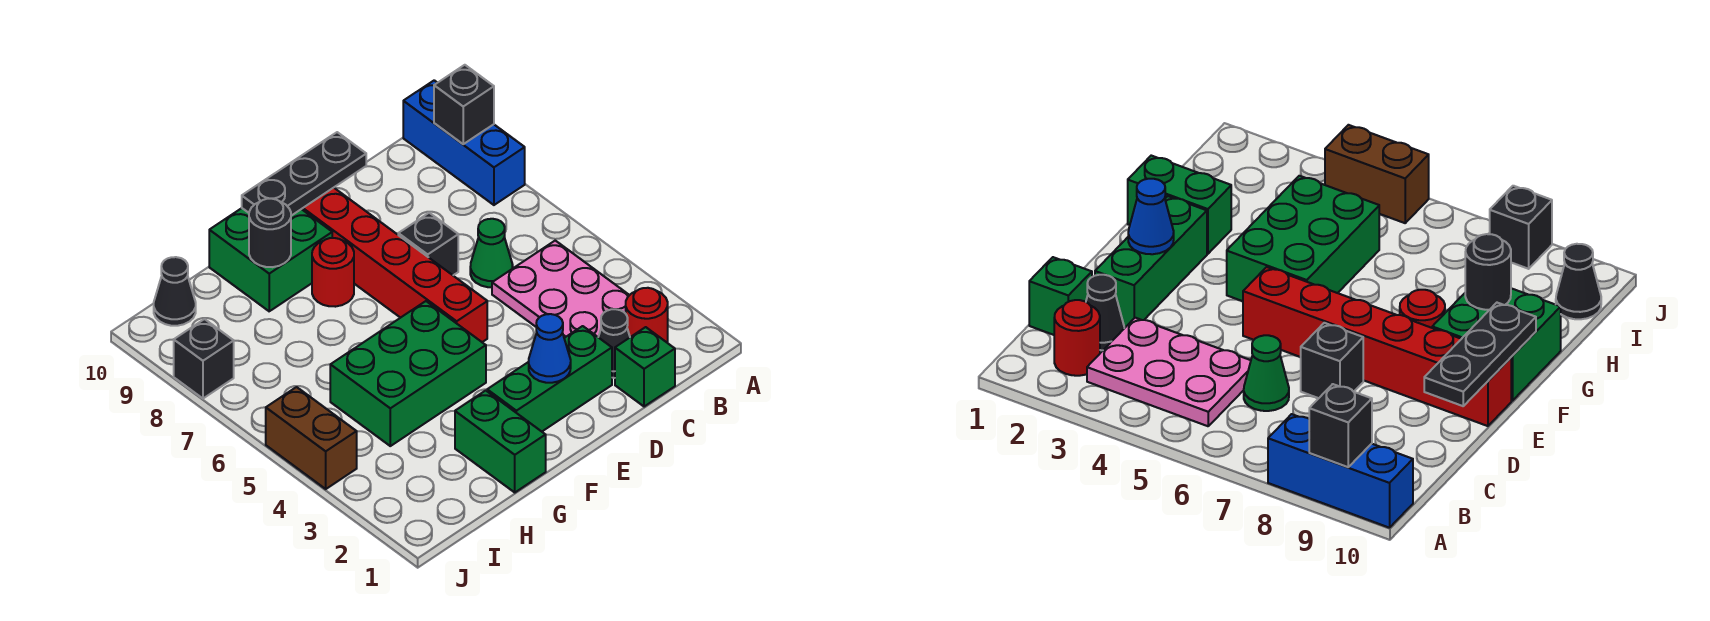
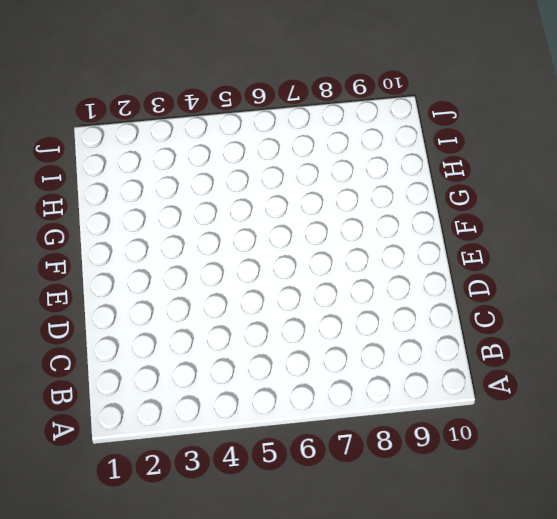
none -> blue brick A8:A10 level 1
none -> red round brick B2 level 1
none -> pink plate B3:C5 level 1

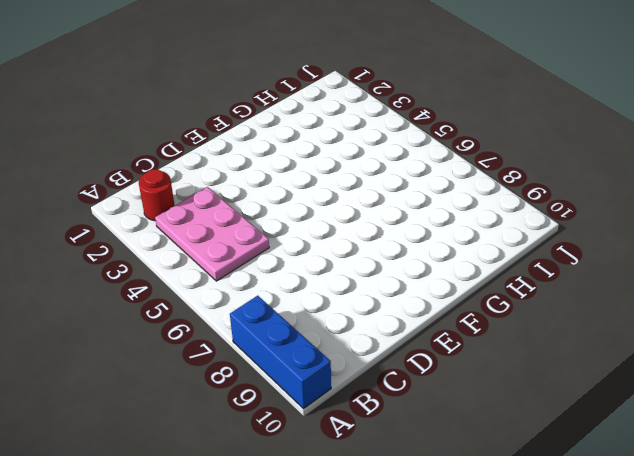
none -> green brick C1 level 1
none -> black cone C2 level 1
none -> green cone C6 level 1

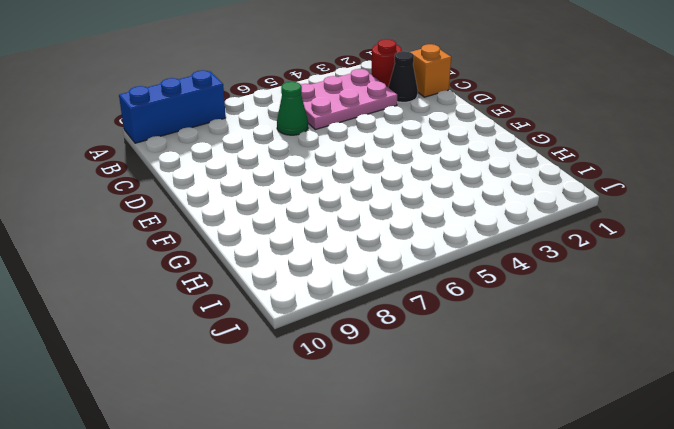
orange brick C1 level 1 -> green brick C1 level 1
none -> green brick D2:F2 level 1
none -> black brick D7 level 1
none -> red brick E5:E10 level 1

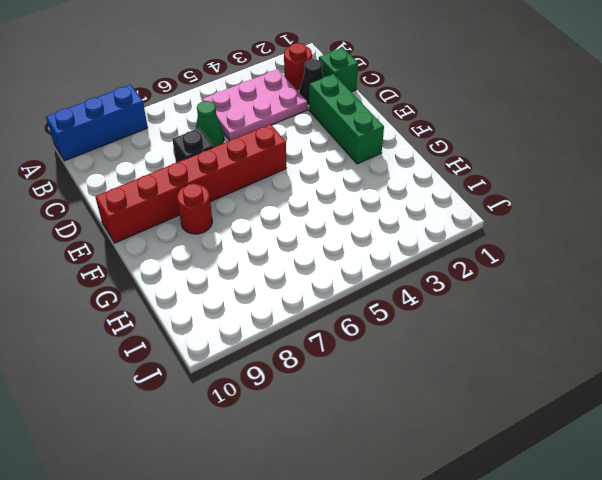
none -> green brick F4:H5 level 1
none -> green brick F9:G10 level 1
none -> green brick G1:G2 level 1

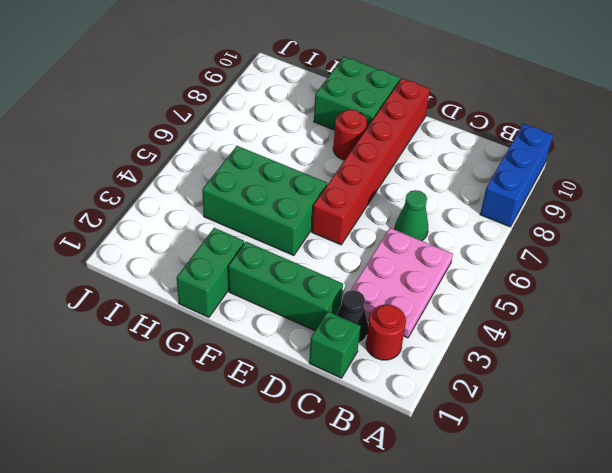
none -> black brick D7 level 1
none -> black cone I10 level 1
none -> brown brick J4:J5 level 1

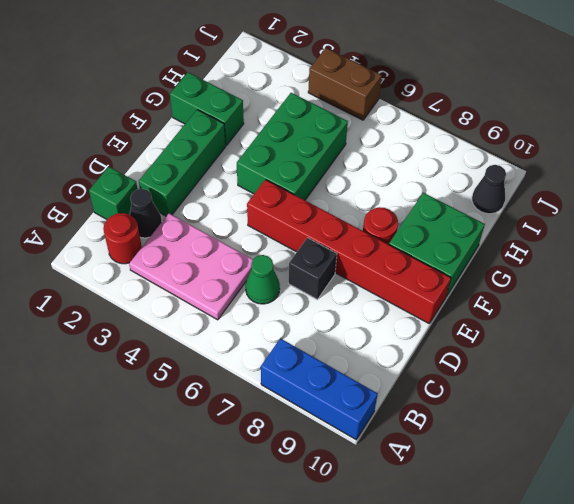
none -> black brick J8 level 1
none -> black brick A9 level 2
none -> black plate D10:F10 level 2

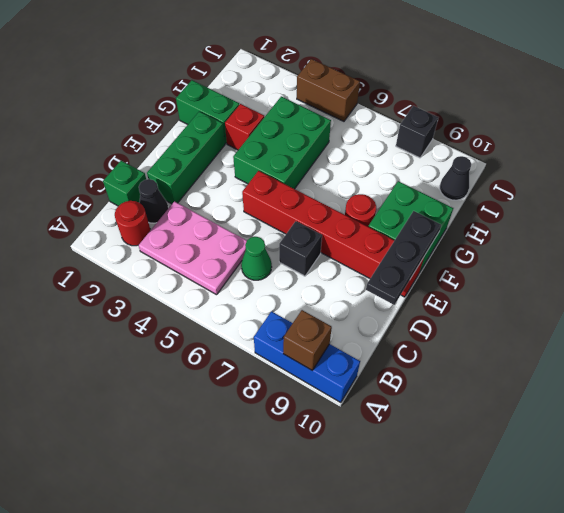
brown brick A9 level 2 -> black brick A9 level 2
red brick G3 level 1 -> none
none -> blue cone E2 level 2
none -> black round brick G9 level 2

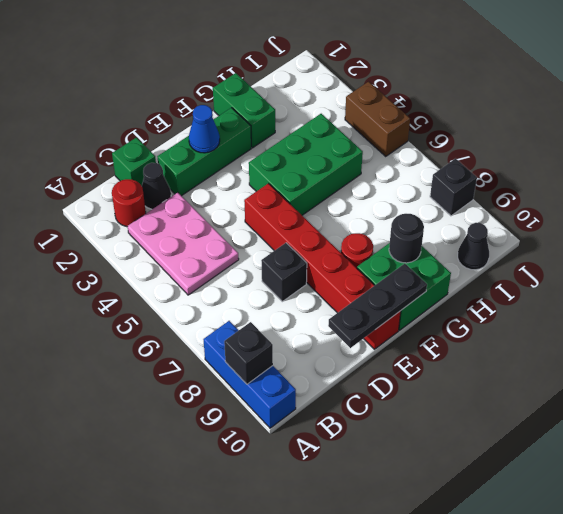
none -> green cone C6 level 1

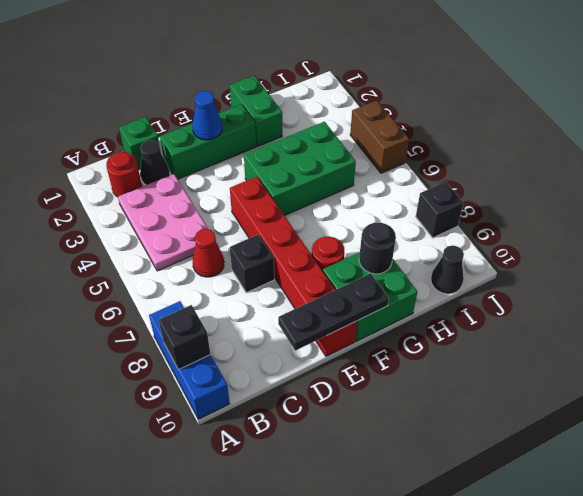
red cone C6 level 1 -> green cone C6 level 1

